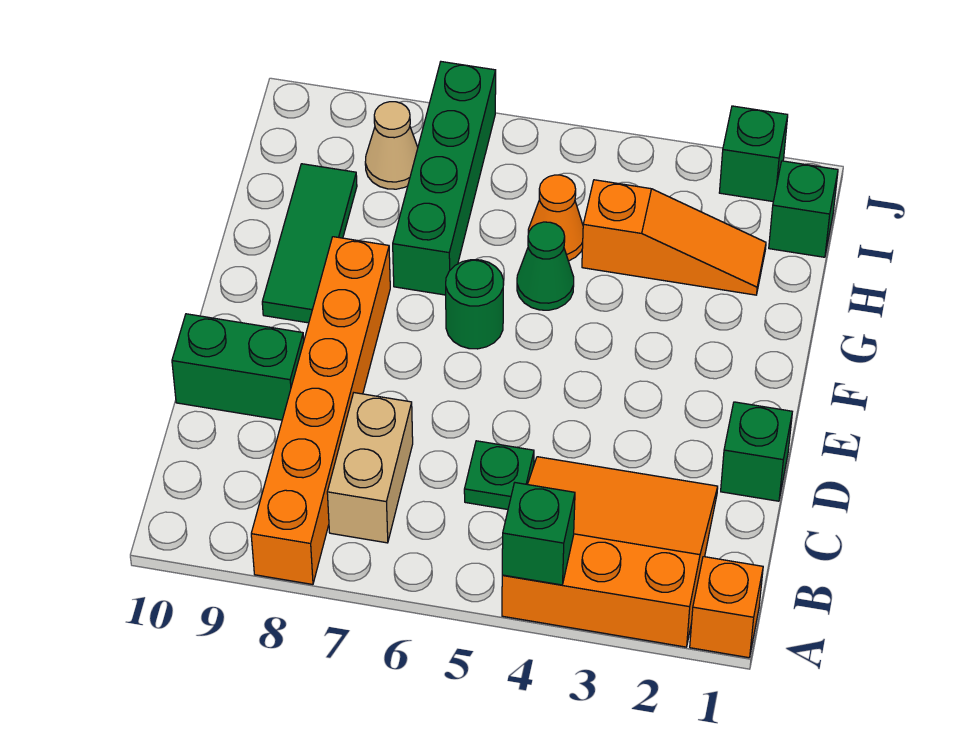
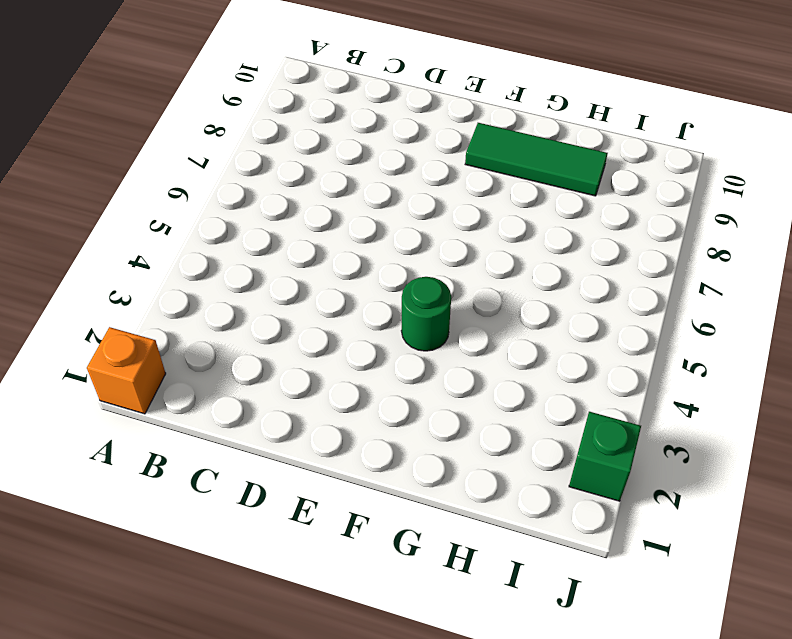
green round brick F4 level 1 -> green round brick F6 level 1
none -> orange slope A2:C4 level 1 top A
none -> orange brick A8:F8 level 1
none -> tan brick B7:C7 level 1

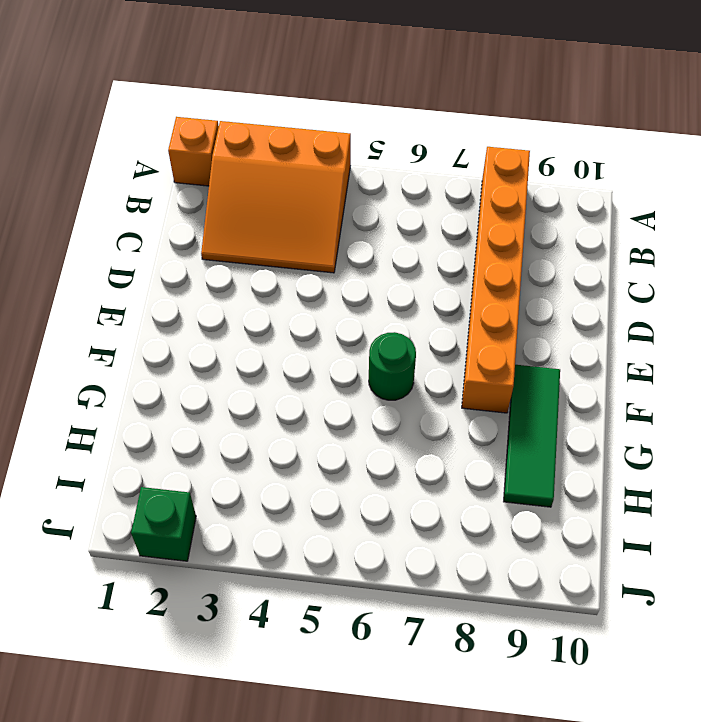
none -> tan brick B7:C7 level 1
none -> green plate C5 level 1
none -> green brick D1 level 1

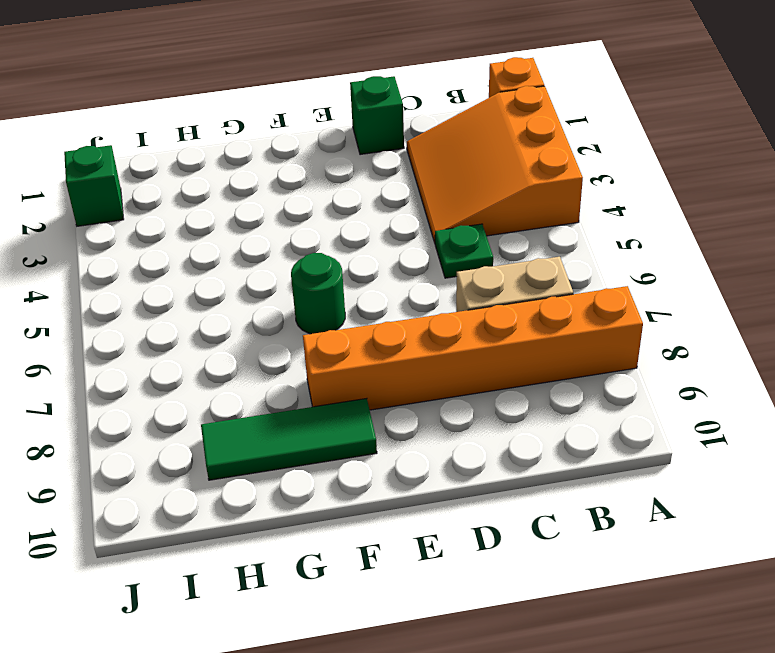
none -> green brick D9:D10 level 1
none -> green cone G5 level 1
none -> green brick G7:J7 level 1

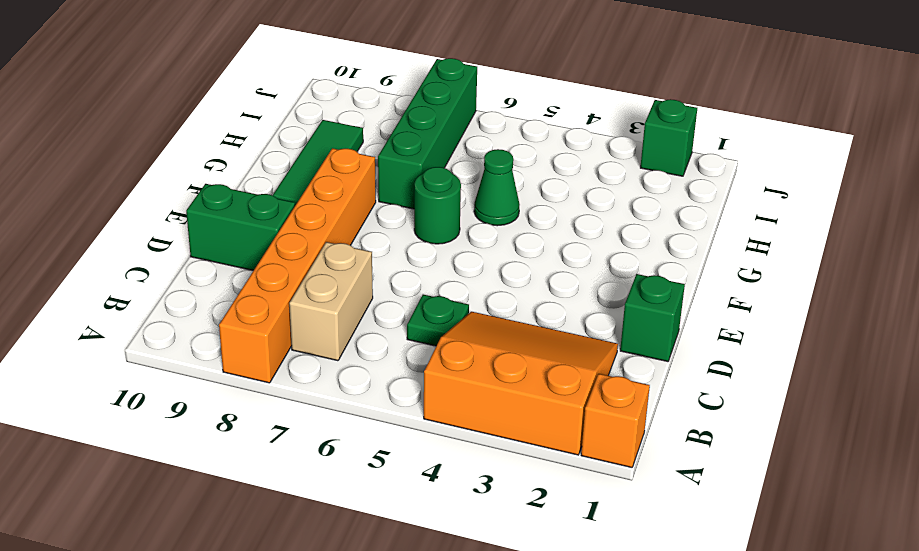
none -> orange slope H2:H4 level 1 top 4
none -> orange cone H5 level 1
none -> green brick I1 level 1

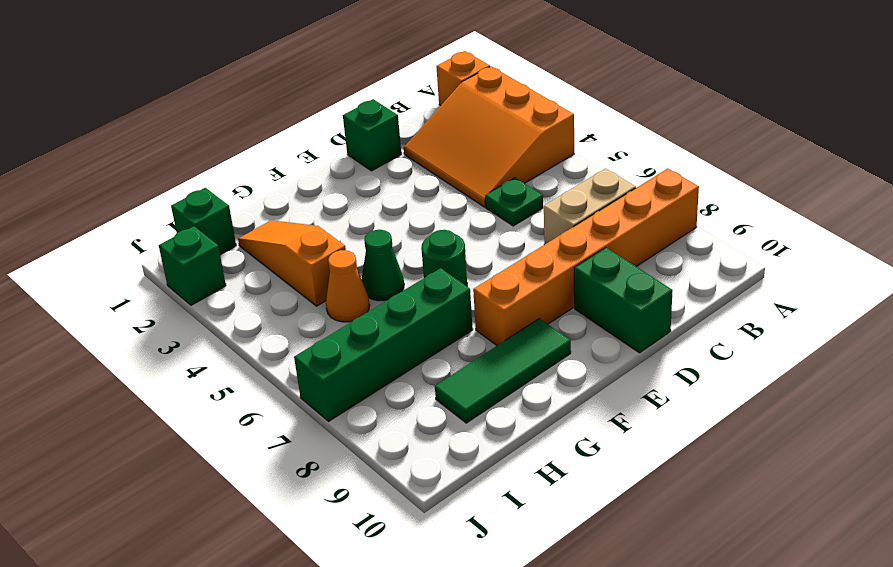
none -> tan cone I8 level 1
none -> green brick A4 level 2

